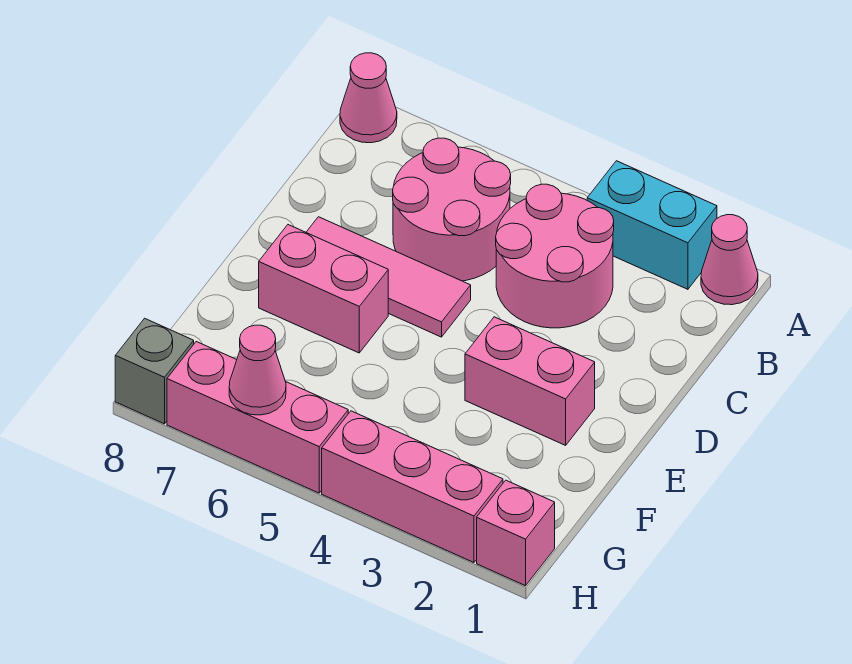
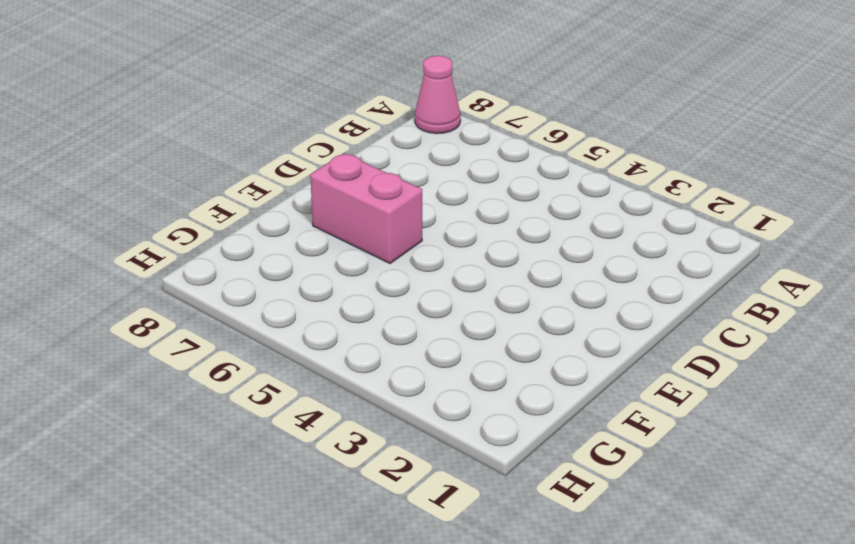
none -> pink cone A1 level 1
none -> cyan brick A2:A3 level 1
none -> pink round brick B3:C4 level 1

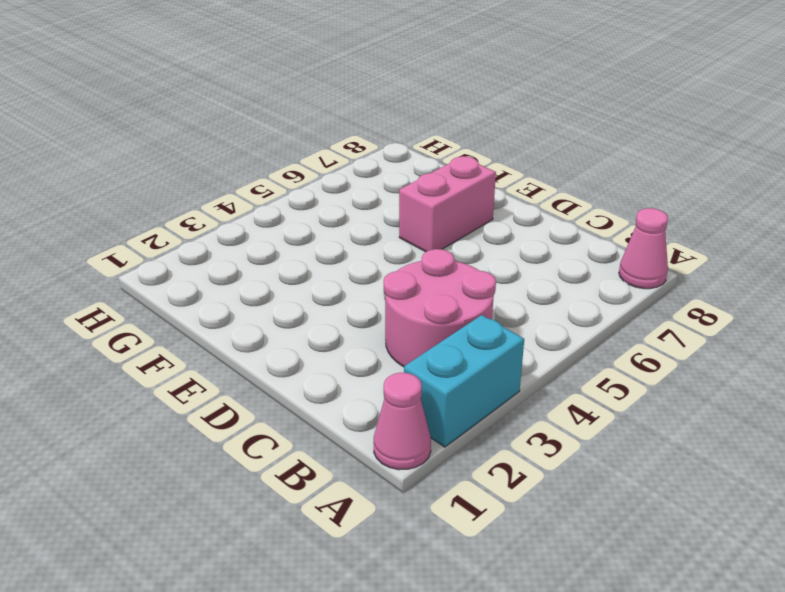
none -> pink round brick B5:C6 level 1
none -> pink tile D5:D7 level 1
none -> pink brick E2:E3 level 1

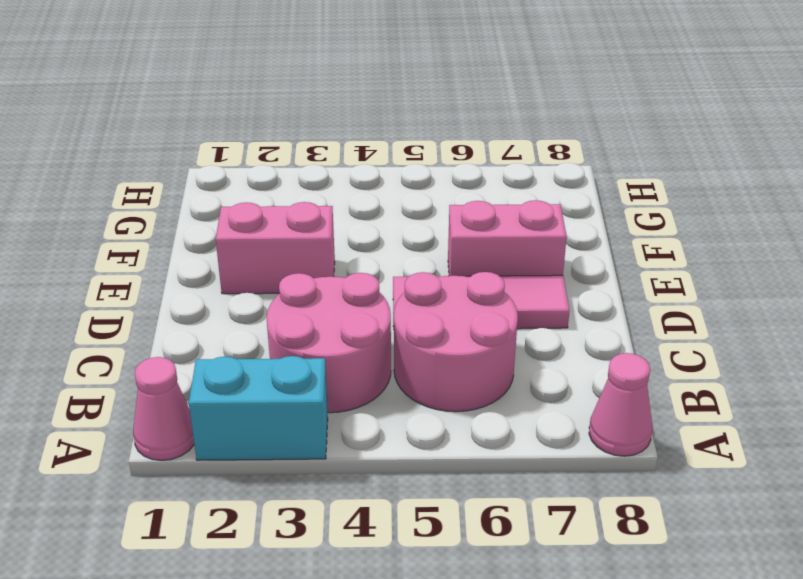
none -> pink brick H1 level 1
none -> pink brick H2:H4 level 1
none -> pink brick H5:H7 level 1

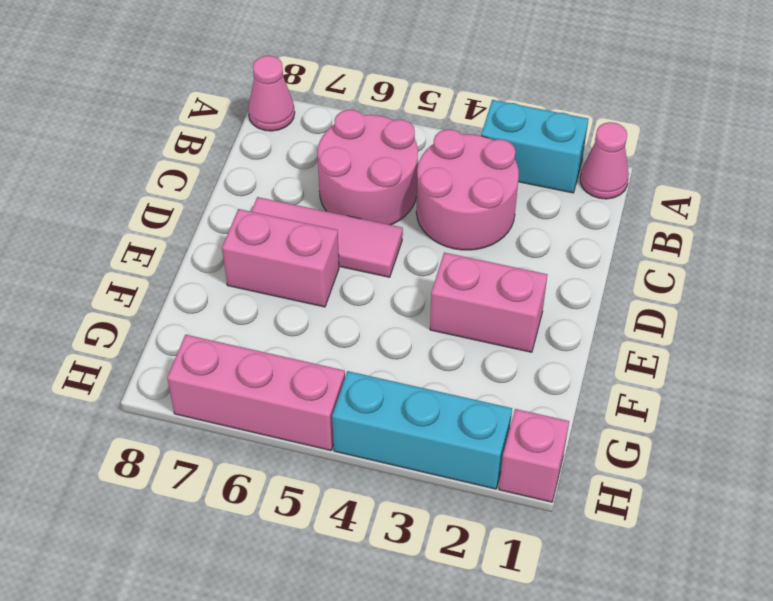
cyan brick H2:H4 level 1 -> pink brick H2:H4 level 1
none -> grey brick H8 level 1
none -> pink cone H6 level 2

